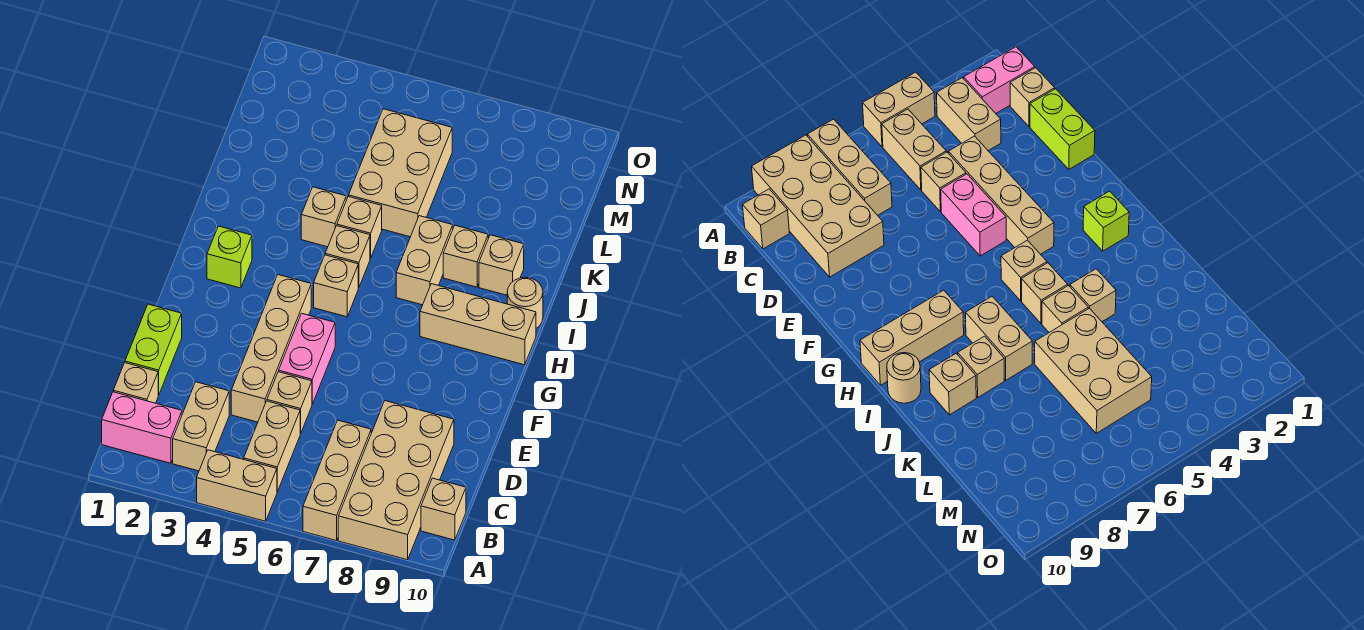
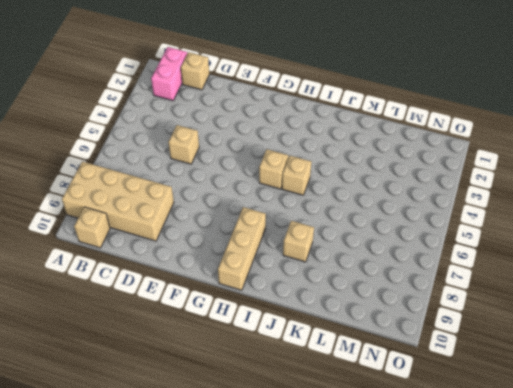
none -> tan brick A4:A5 level 1
none -> tan brick A7:C7 level 1
none -> tan brick B3:C3 level 1

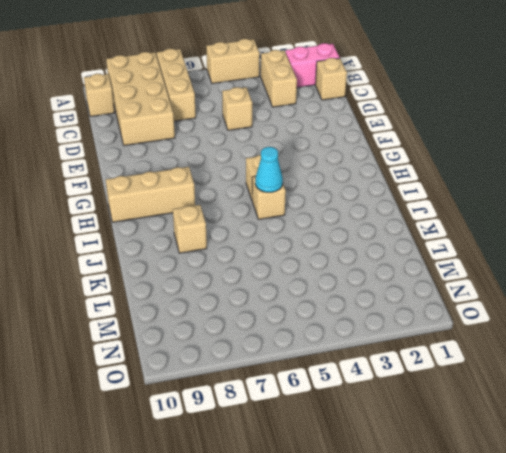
cyan cone I5 level 2 -> none
none -> tan brick B5:C5 level 1
none -> lime brick D1:E1 level 1
none -> tan brick D4:G4 level 1

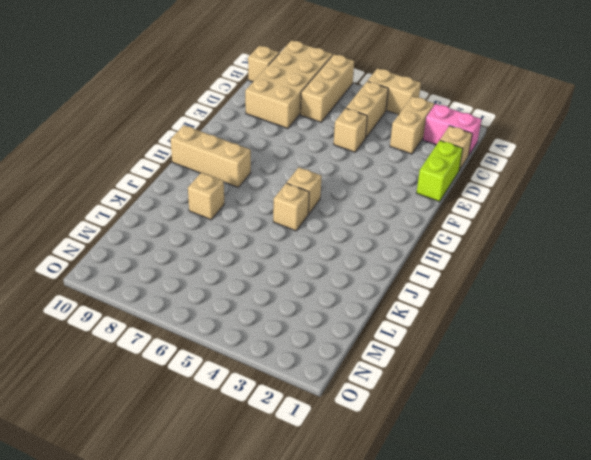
none -> tan brick D4:G4 level 1
none -> pink brick E5:F5 level 1
none -> lime brick H2 level 1

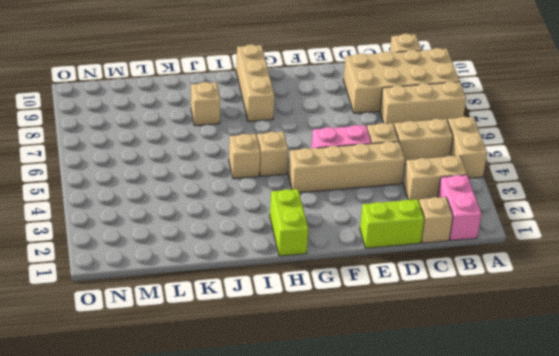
lime brick H1:H2 level 1 -> lime brick H2 level 1
none -> tan brick I7:J7 level 1
none -> tan round brick I10 level 1
none -> tan brick J4 level 1

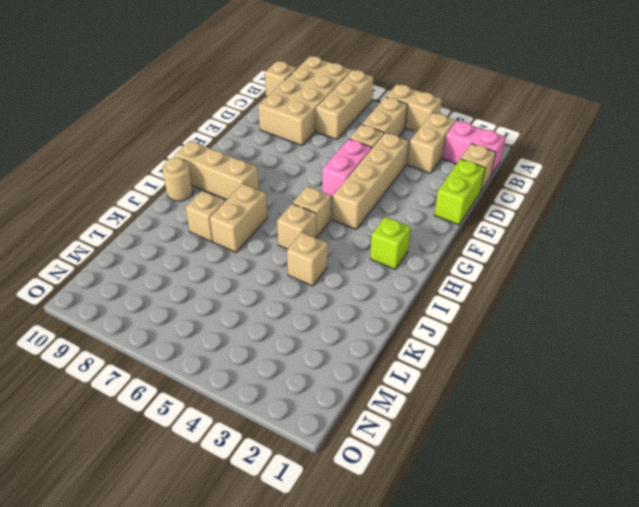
none -> tan brick J5 level 1
none -> tan brick J9 level 1
none -> tan brick K5:M6 level 1

